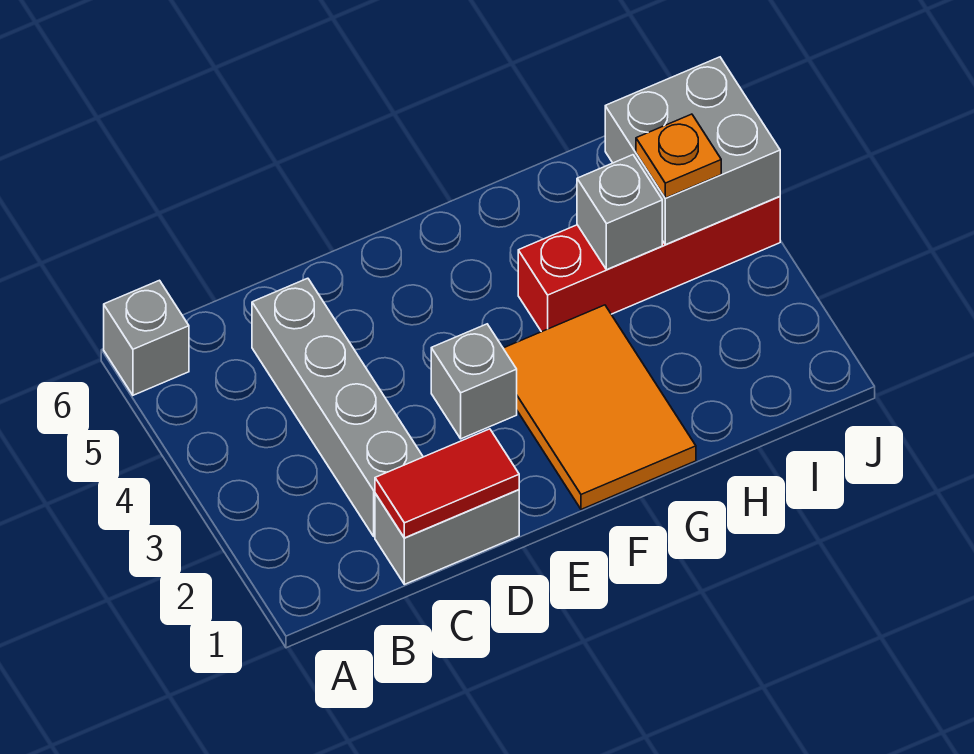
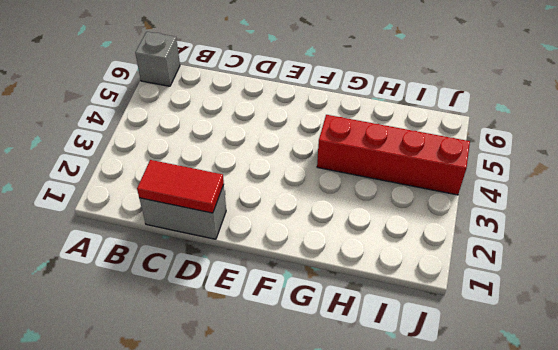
none -> grey brick C2:C5 level 1
none -> grey brick E3 level 1

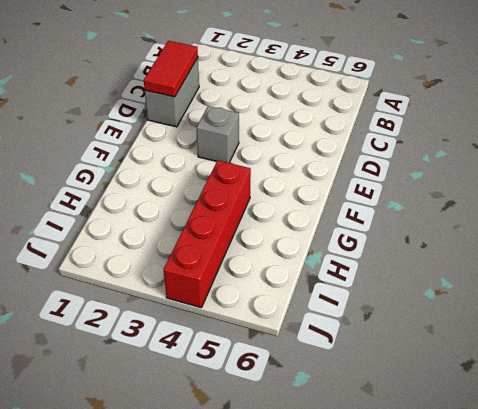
none -> grey brick A6 level 1
none -> grey brick C2:C5 level 1

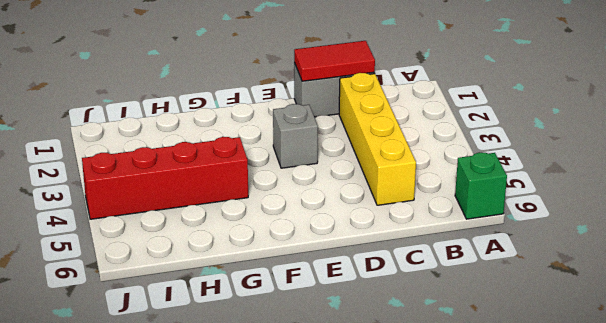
green brick A6 level 1 -> grey brick A6 level 1
yellow brick C2:C5 level 1 -> grey brick C2:C5 level 1
none -> orange tile F1:G3 level 1
none -> grey brick H4 level 2

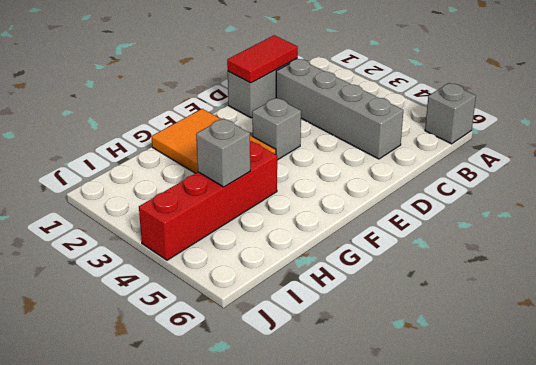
none -> grey brick I4:J5 level 2
none -> orange plate I4 level 3

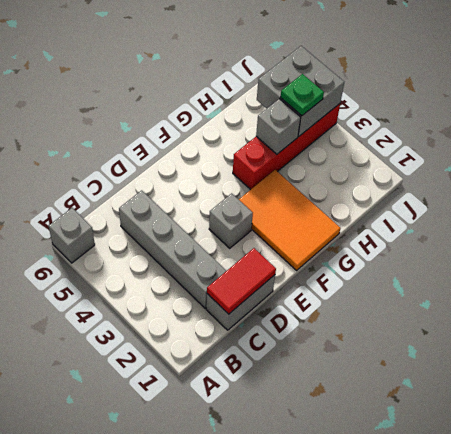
green plate I4 level 3 -> orange plate I4 level 3

